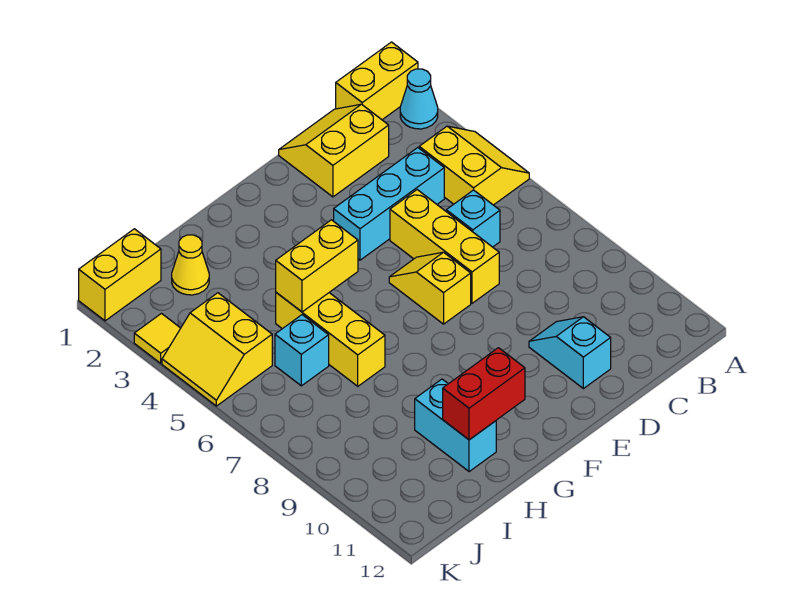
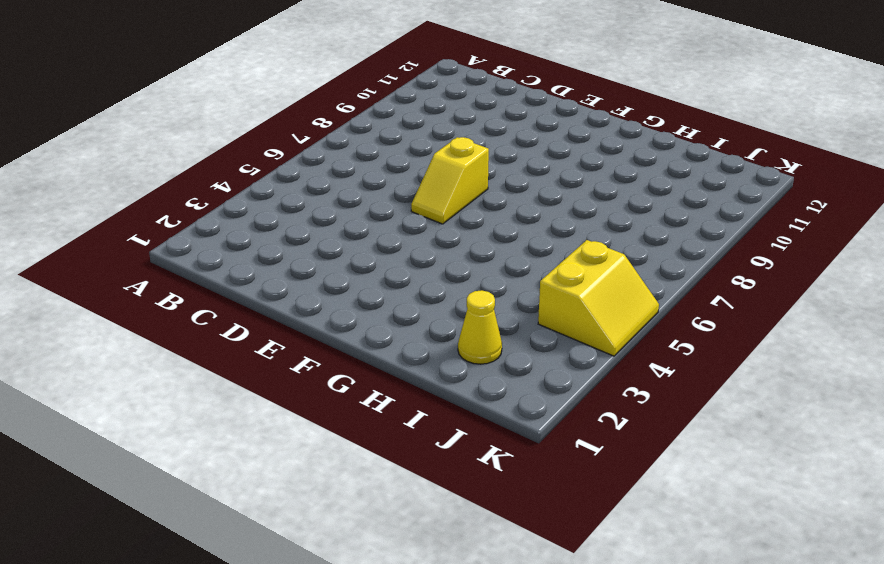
none -> yellow brick A1:B1 level 1
none -> cyan cone A2 level 1
none -> yellow slope A4:B5 level 1 top B

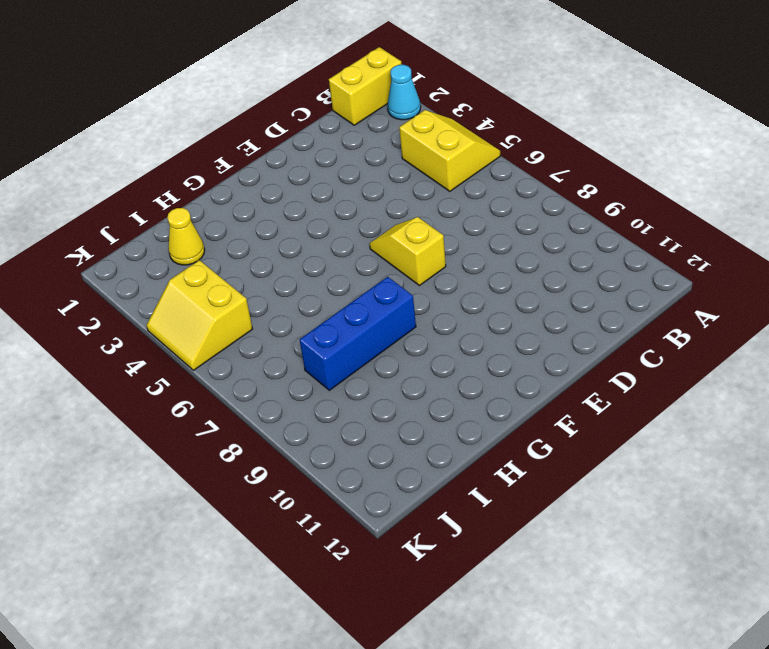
blue brick G8:I8 level 1 -> none
none -> yellow slope C1:D2 level 1 top 2
none -> cyan brick C4:E4 level 1
none -> cyan brick C6 level 1

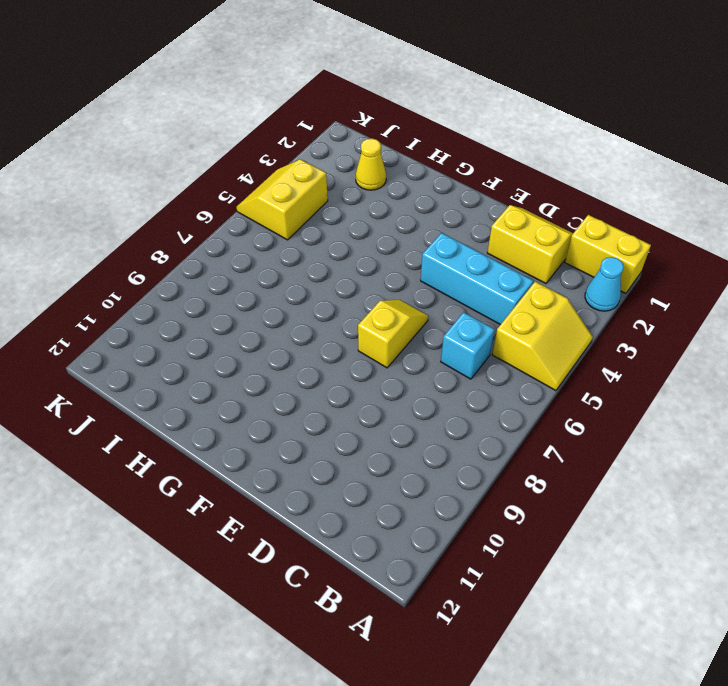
none -> yellow brick D5:D7 level 1
none -> cyan slope D10:D11 level 1 top 11
none -> yellow brick H5:H7 level 1

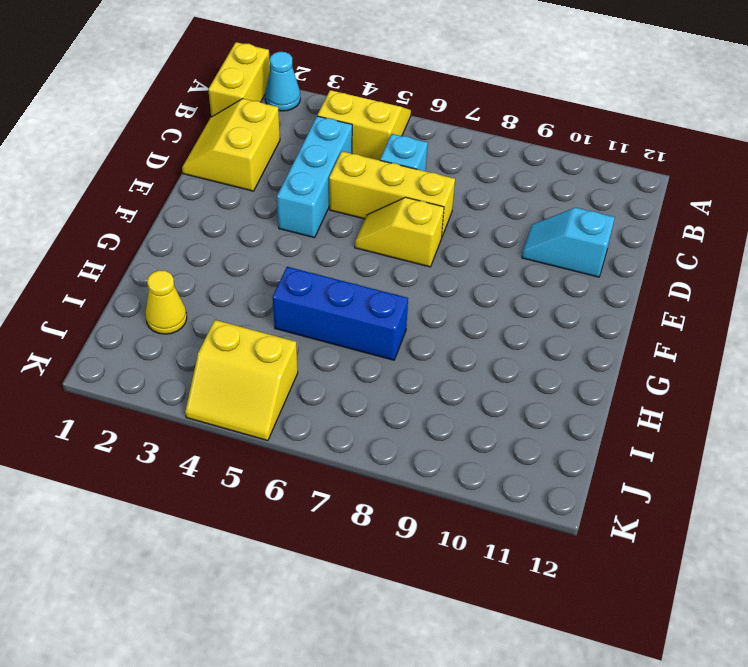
blue brick H5:H7 level 1 -> yellow brick H5:H7 level 1
none -> cyan brick H10:H11 level 1
none -> cyan brick I6 level 1
none -> yellow brick J1:K1 level 1

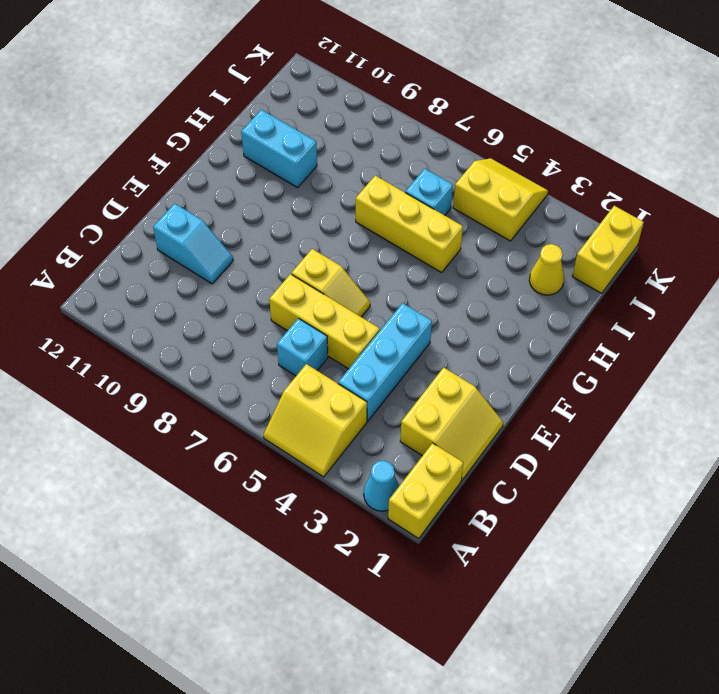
none -> yellow tile K3 level 1
none -> yellow brick G5:H5 level 2
none -> red brick G11:H11 level 2

